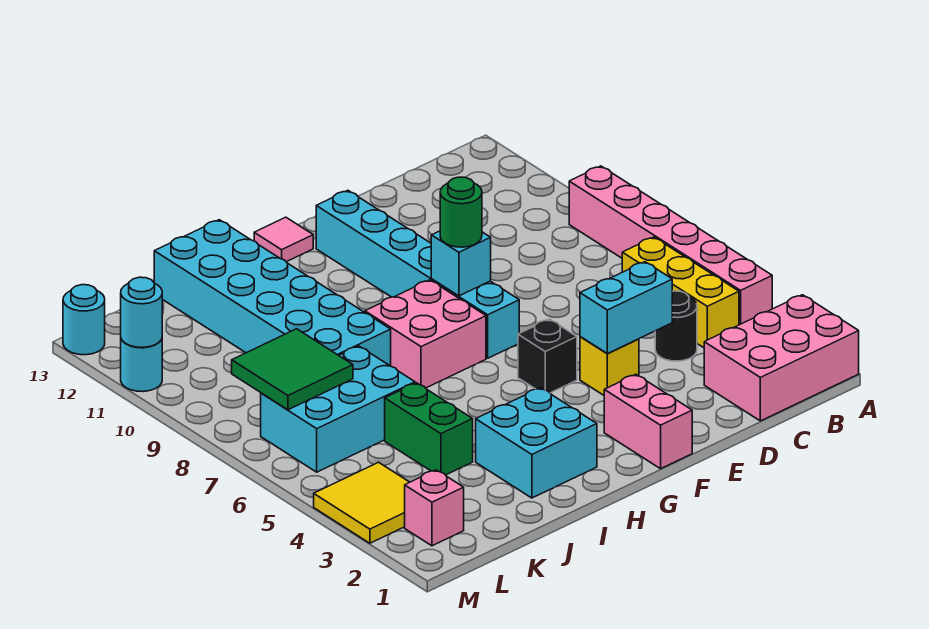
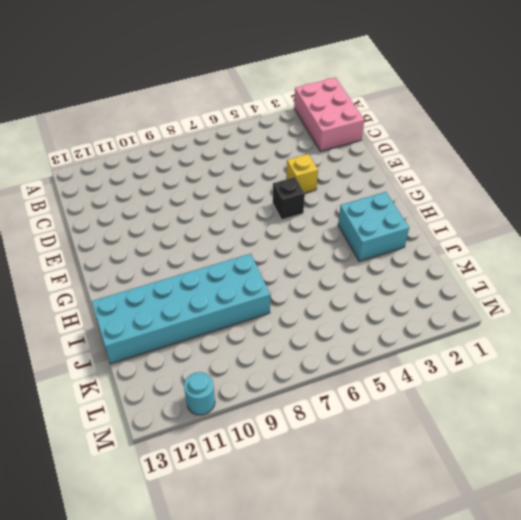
none -> pink brick A4:A9 level 1
none -> yellow brick B4:B6 level 1
none -> black round brick C4 level 1

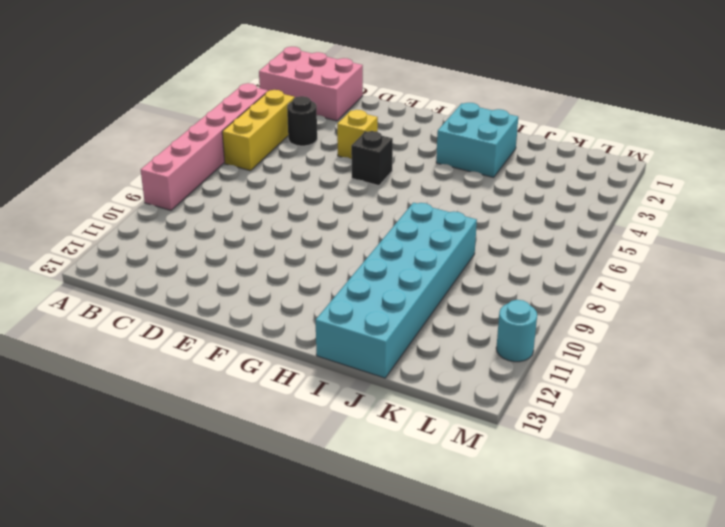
none -> pink brick F1:F2 level 1
none -> cyan brick F7:F12 level 1
none -> pink brick G7:H8 level 1

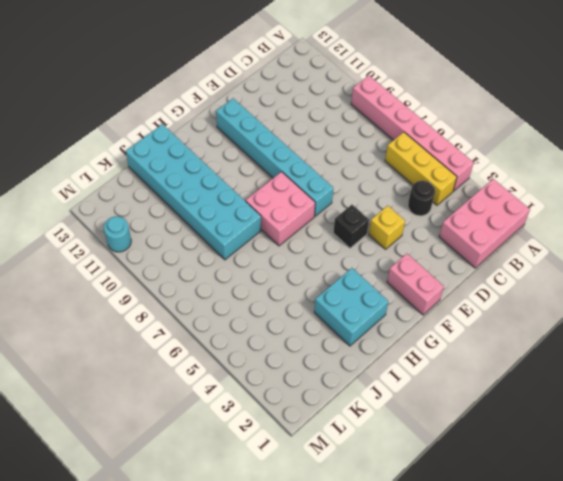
none -> pink tile G13 level 1
none -> green brick J4:J5 level 1
none -> cyan brick J6:L7 level 1

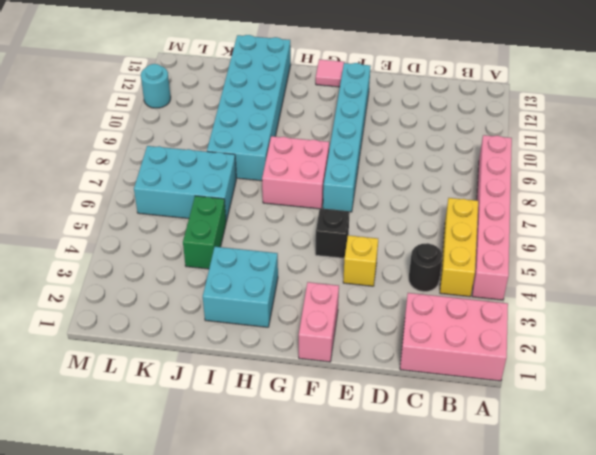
none -> pink brick L2 level 1
none -> yellow tile L3:M4 level 1
none -> cyan round brick M13 level 1

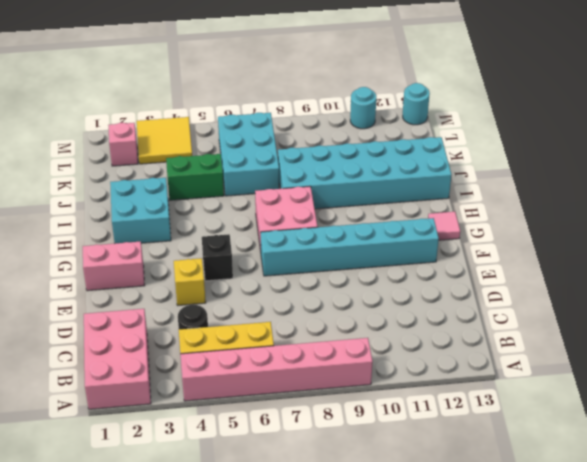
none -> cyan brick D4:E4 level 2
none -> cyan brick F8 level 2
none -> green tile K7:L8 level 2

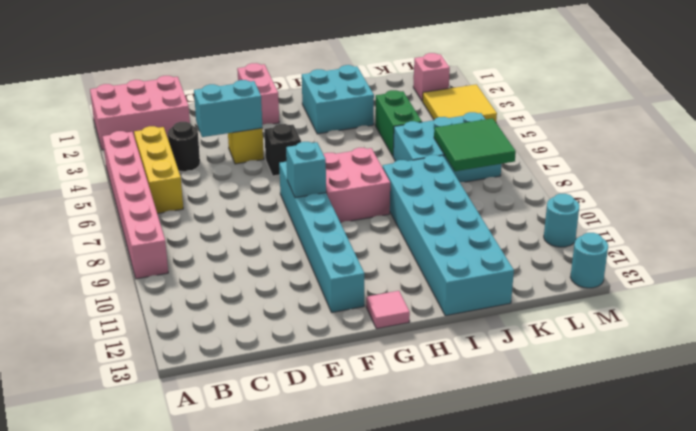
none -> cyan round brick M11 level 2
none -> green round brick F8 level 3

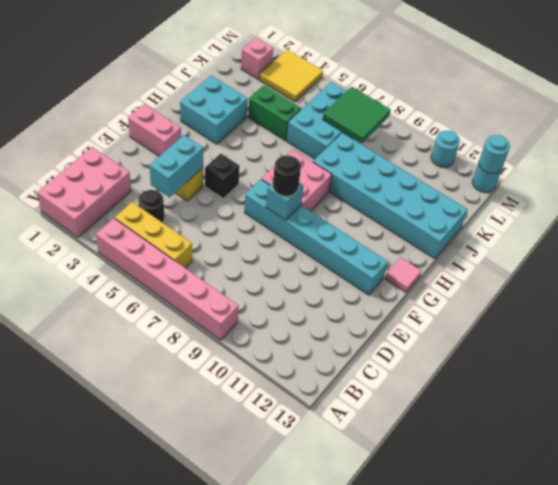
black round brick F8 level 3 -> green round brick F8 level 3
cyan round brick M13 level 2 -> cyan round brick M11 level 2

